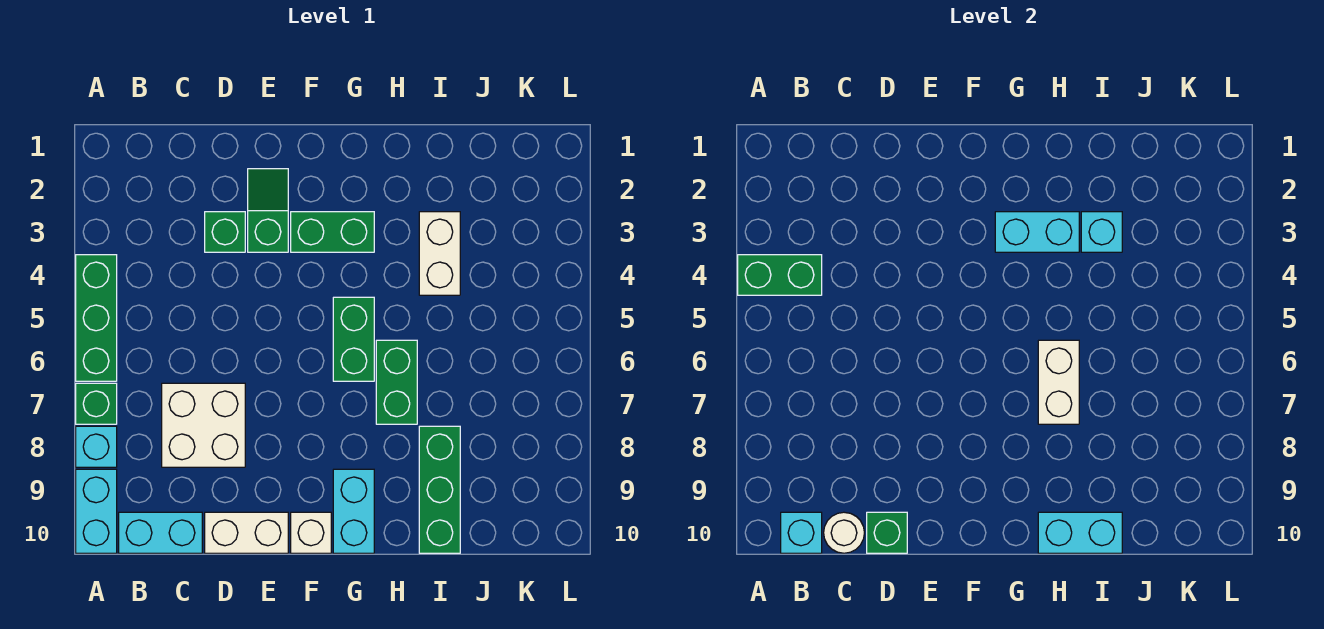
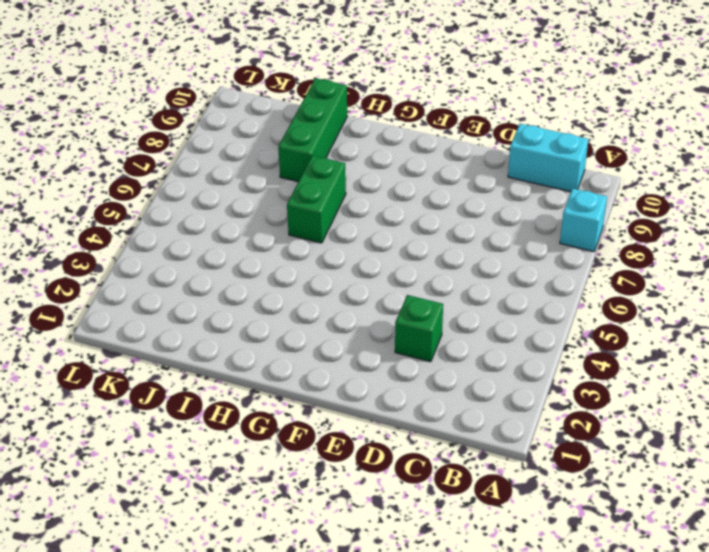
none -> green brick A4:A6 level 1
none -> green brick A7 level 1
none -> cyan brick A9:A10 level 1

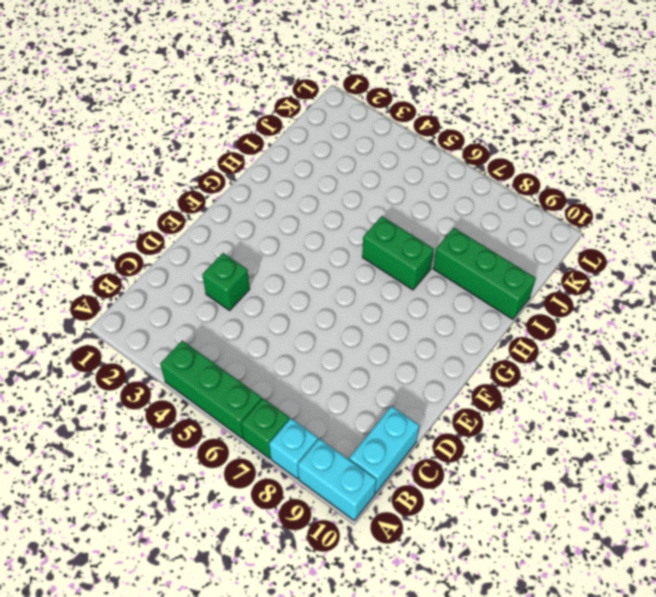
none -> white brick C7:D8 level 1
none -> white brick D10:E10 level 1
none -> green slope E2:E3 level 1 top 3

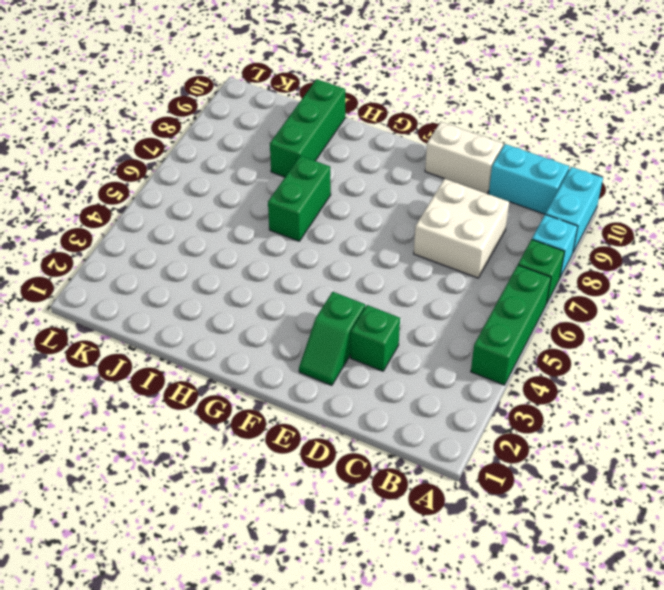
none -> green brick F3:G3 level 1
none -> white brick F10 level 1
none -> green brick G5:G6 level 1

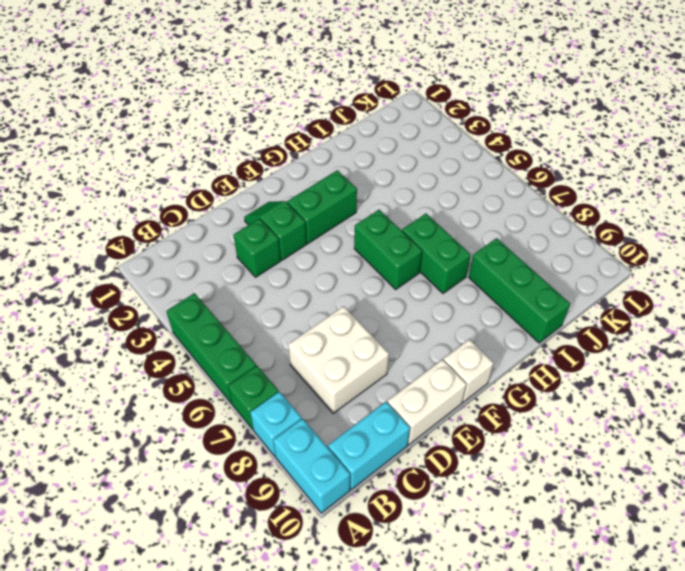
none -> cyan brick G9:G10 level 1
none -> white brick I3:I4 level 1
none -> green brick A4:B4 level 2

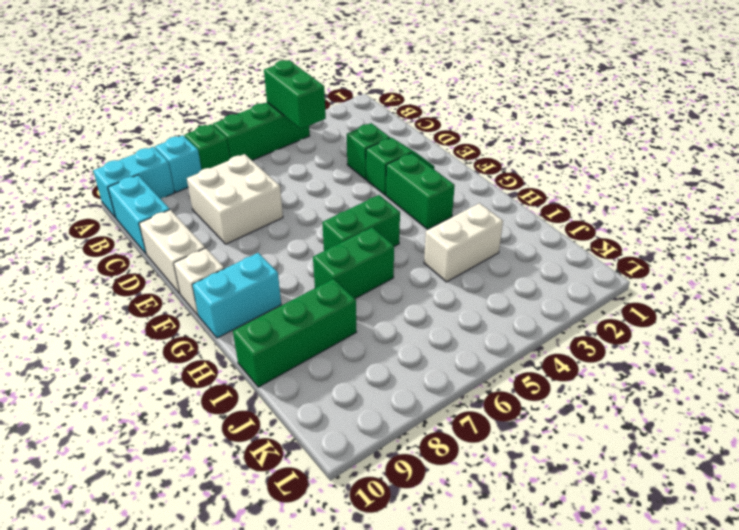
none -> cyan brick B10 level 2
none -> white round brick C10 level 2
none -> green brick D10 level 2

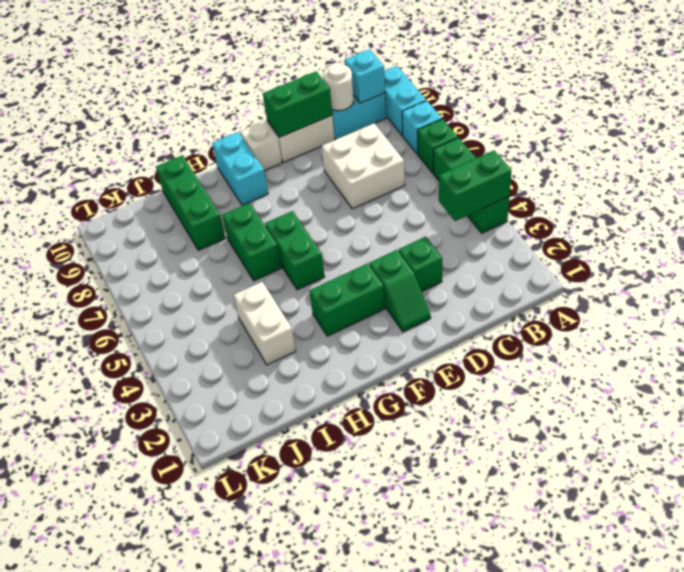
green brick D10:E10 level 2 -> green brick D10 level 2
none -> cyan brick G3:H3 level 2
none -> white brick H6:H7 level 2
none -> cyan brick H10:I10 level 2

